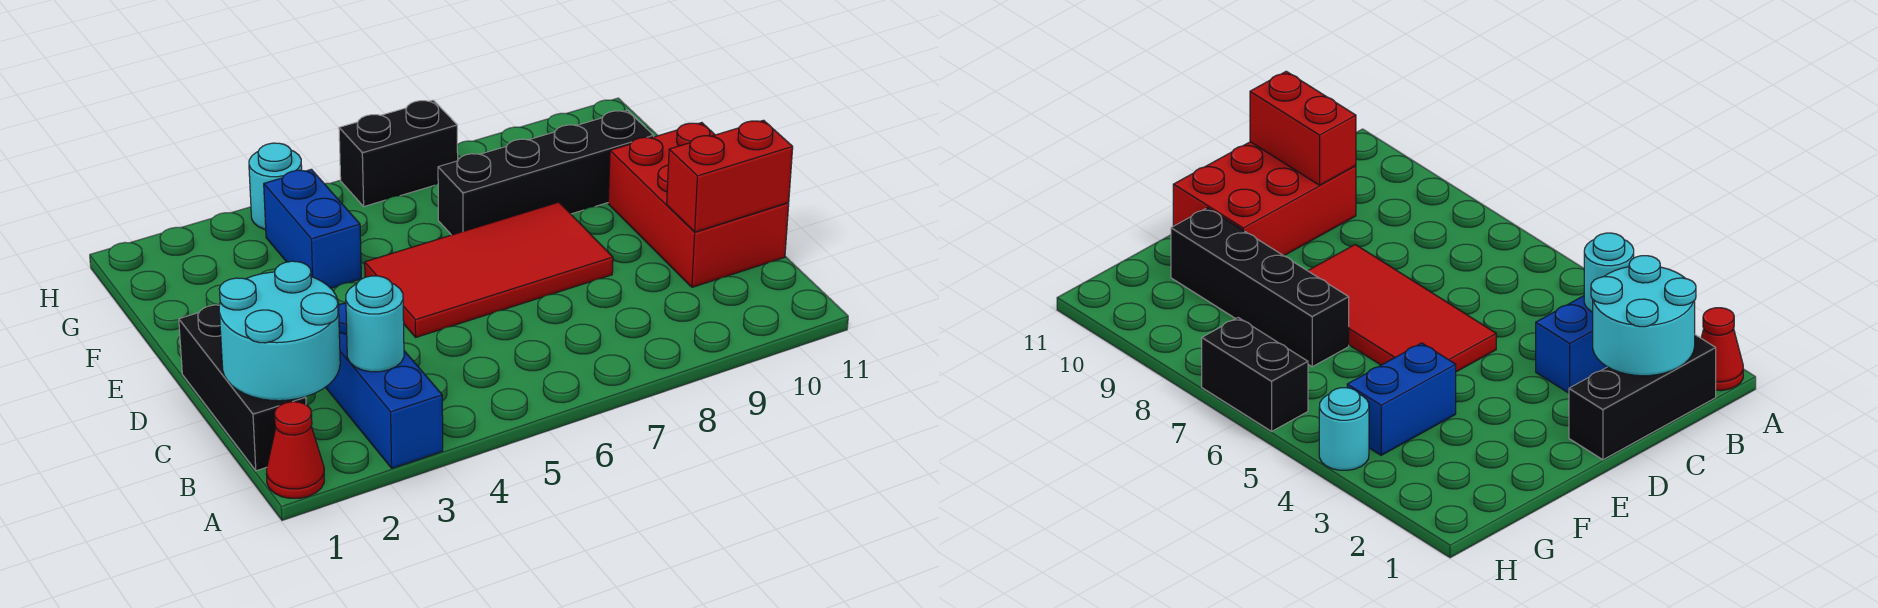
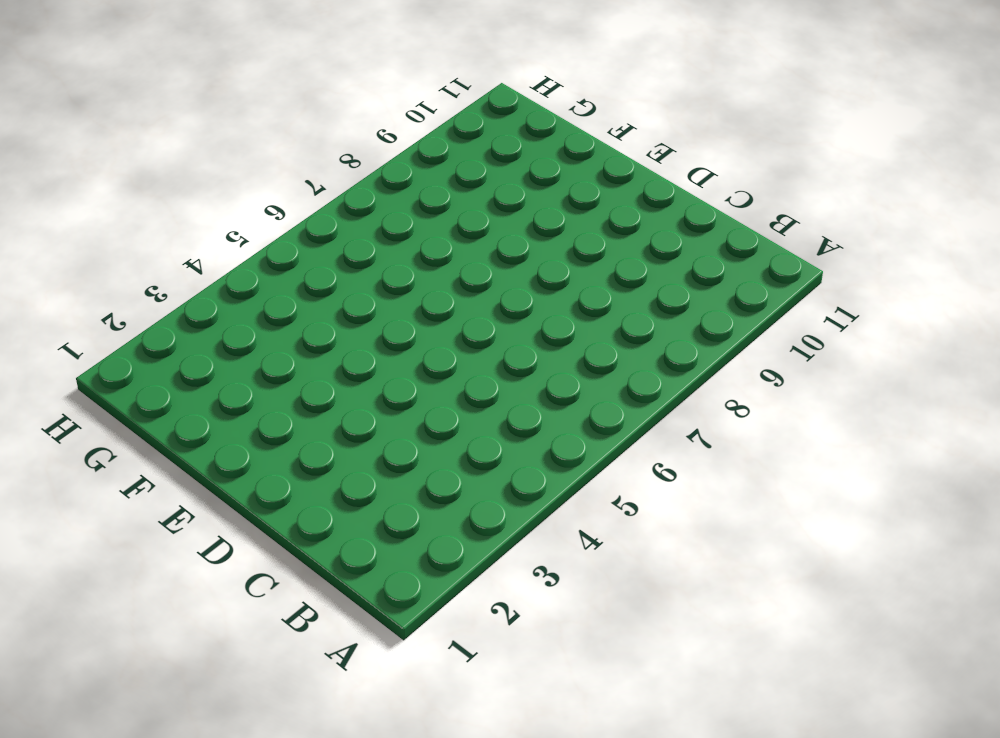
none -> red cone A1 level 1
none -> blue brick A3:C3 level 1
none -> black brick B1:D1 level 1

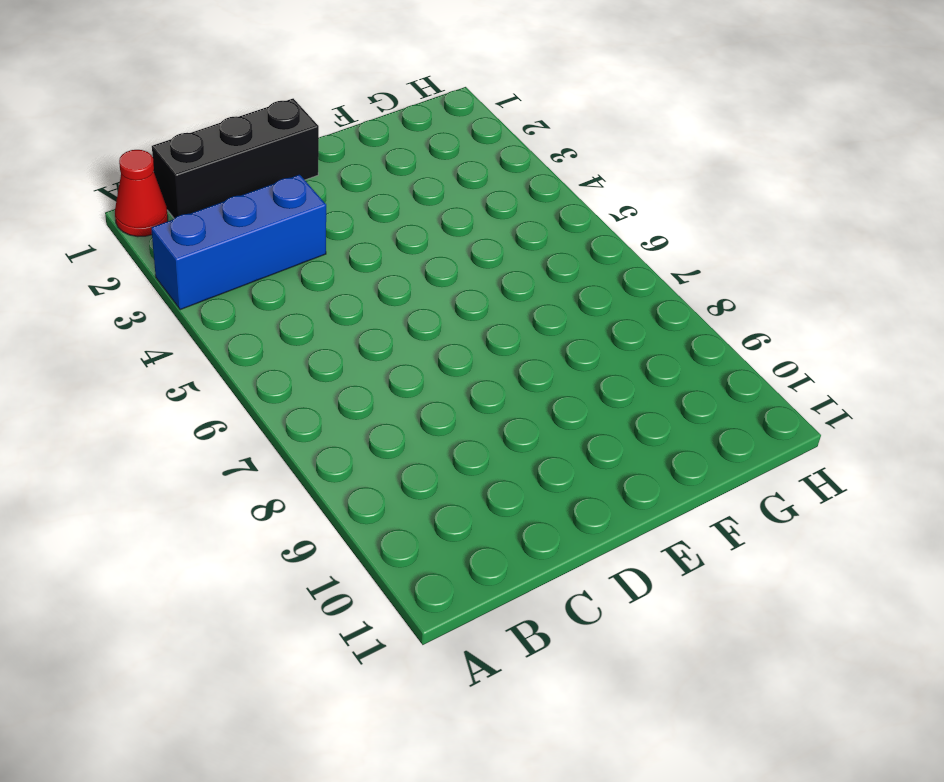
none -> red brick C10:E11 level 1
none -> red tile D5:E8 level 1
none -> blue brick F4:G4 level 1

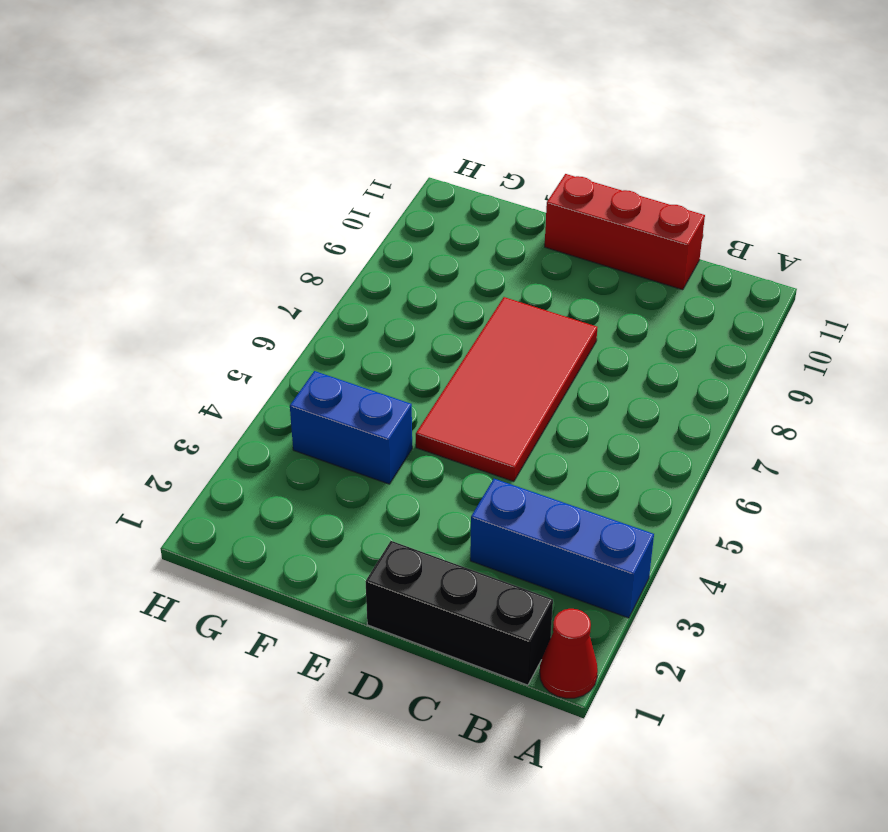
red brick C11:E11 level 1 -> red brick C10:E11 level 1
none -> black brick F7:F10 level 1
none -> cyan round brick H4 level 1
none -> black brick H6:H7 level 1

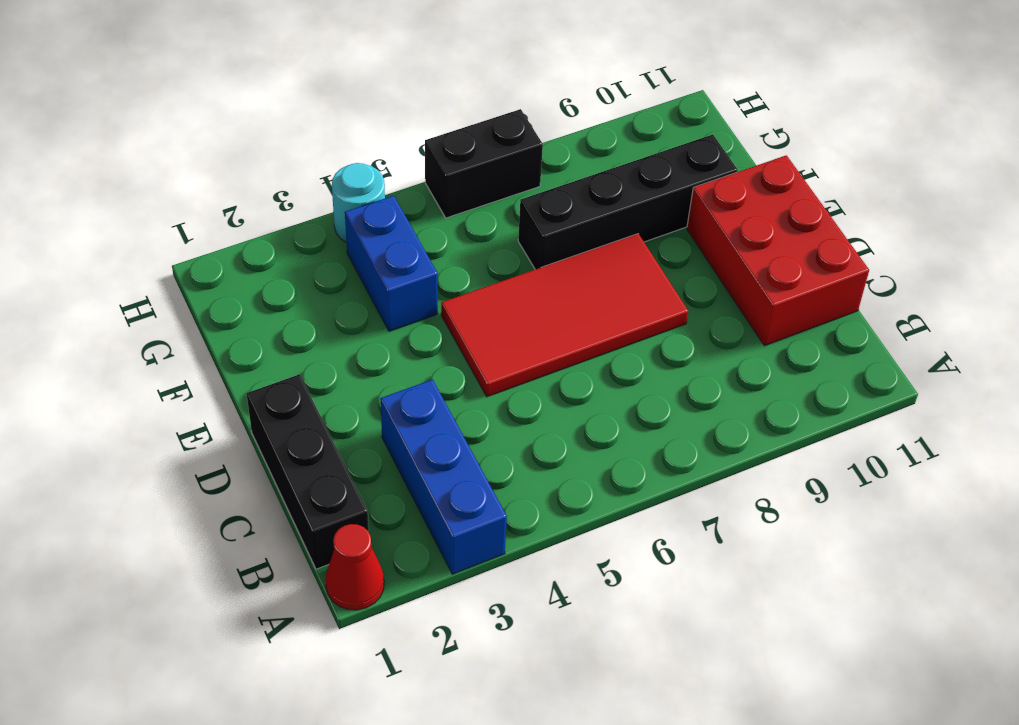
none -> cyan round brick B1:C2 level 2
none -> cyan round brick B3 level 2
none -> red brick C10:C11 level 2

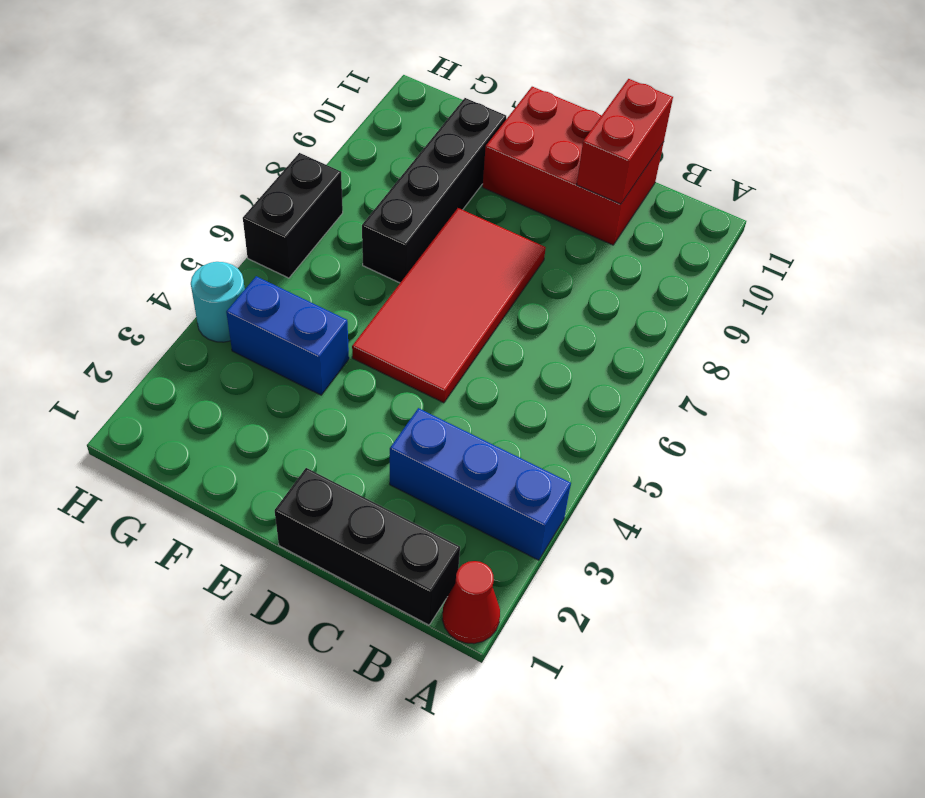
none -> cyan round brick B1:C2 level 2
none -> cyan round brick B3 level 2

